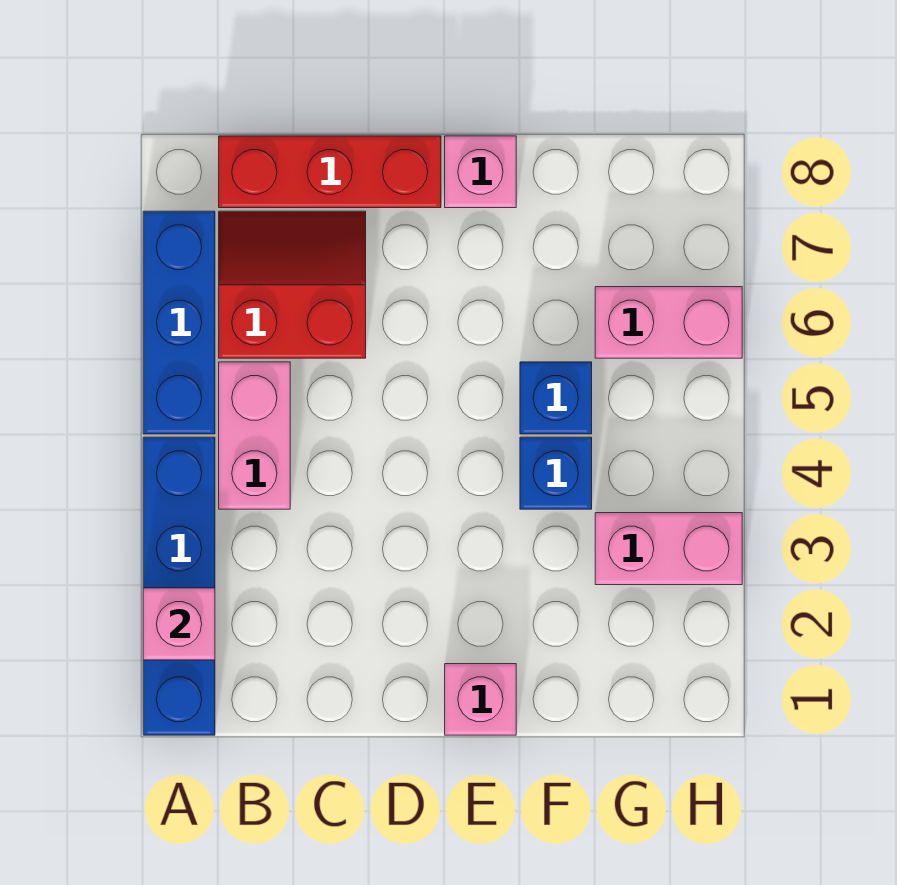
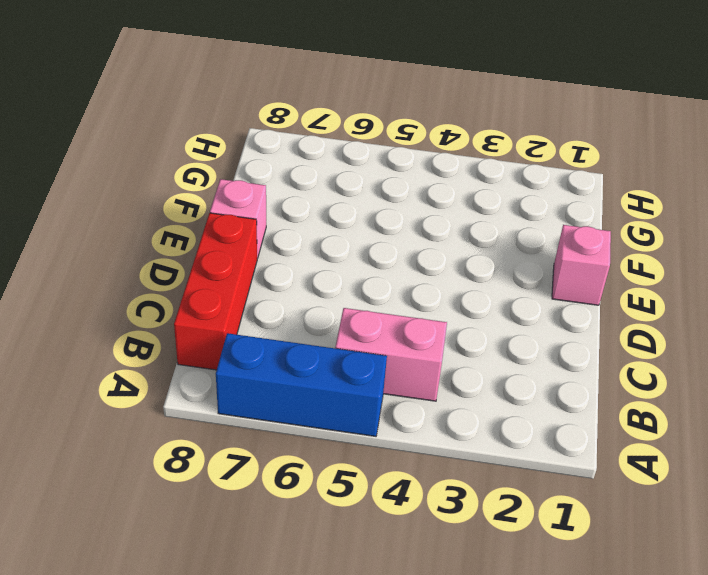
none -> blue brick A1:A4 level 1
none -> red slope B6:C7 level 1 top 6
none -> blue brick F4 level 1

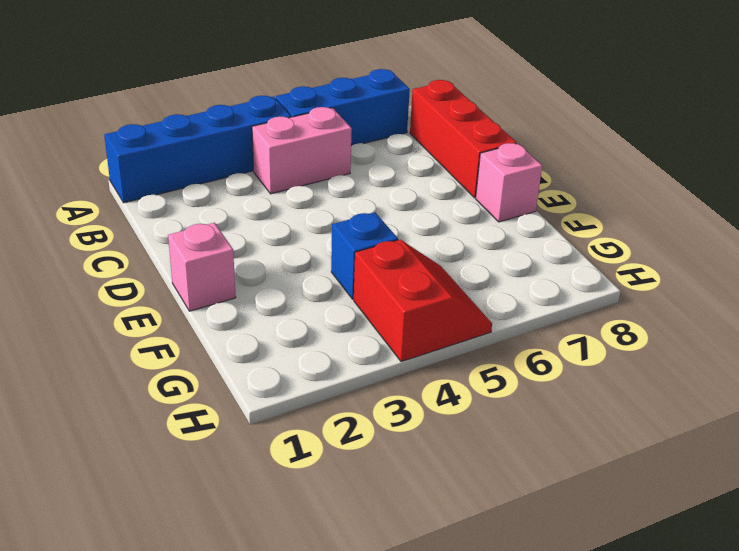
red slope G4:H5 level 1 top 4 -> red slope B6:C7 level 1 top 6
none -> blue brick F5 level 1
none -> pink brick G3:H3 level 1
none -> pink brick G6:H6 level 1

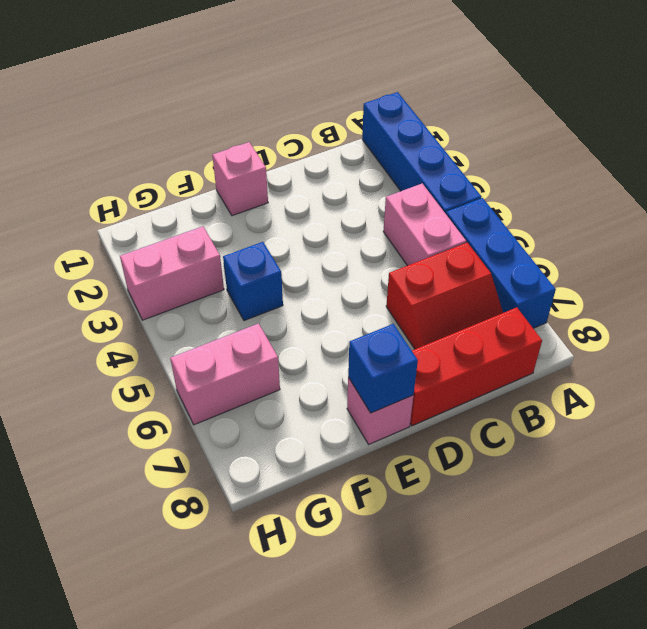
blue brick E8 level 2 -> blue brick F5 level 1
none -> pink brick A2 level 2

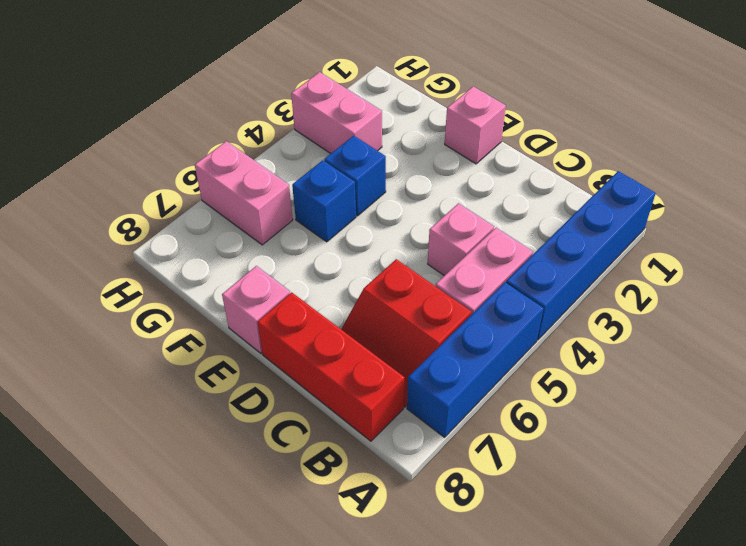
pink brick C4 level 1 -> pink brick A2 level 2

